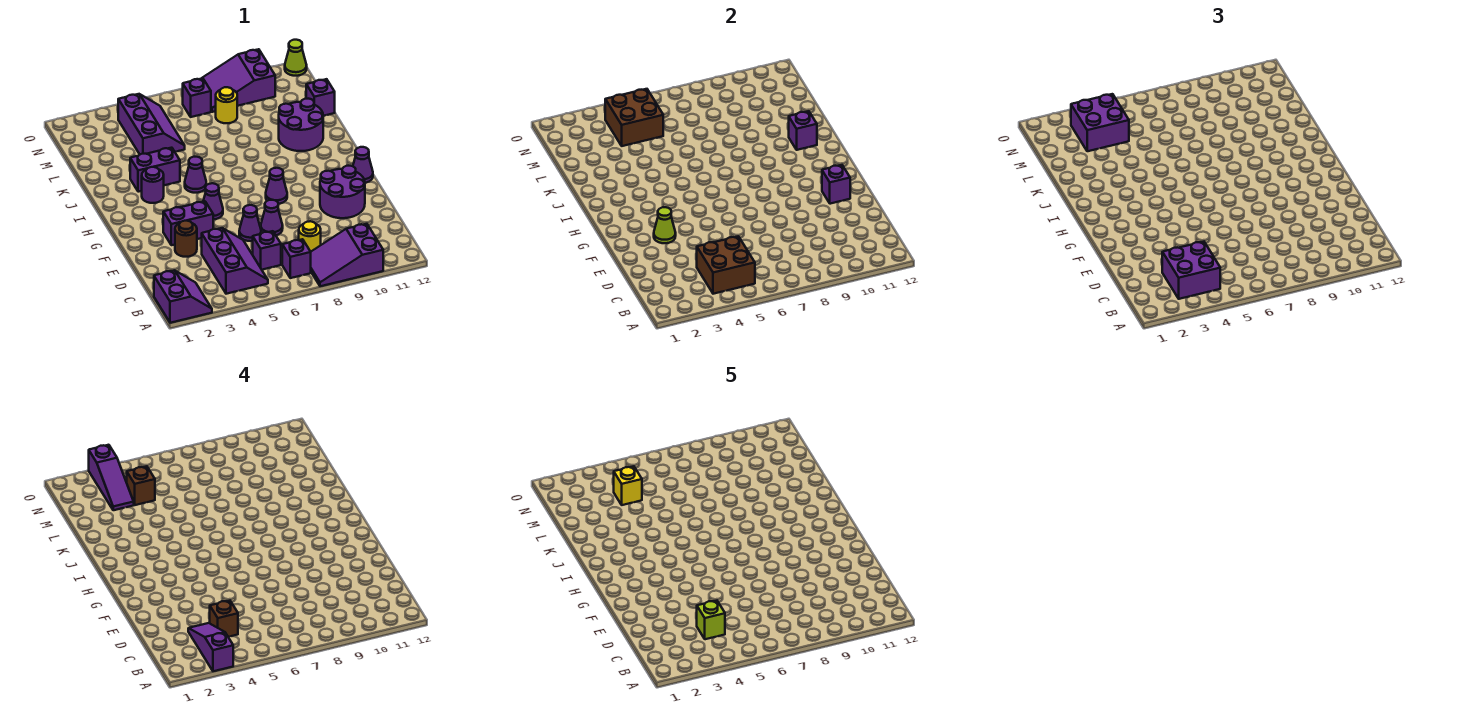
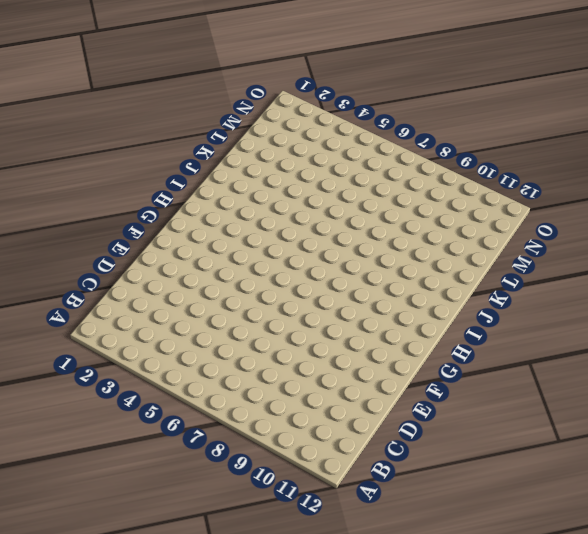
none -> purple slope A1:B2 level 1 top 1
none -> purple slope A8:B10 level 1 top 10
none -> purple slope B4:D5 level 1 top 4
none -> purple brick B7 level 1

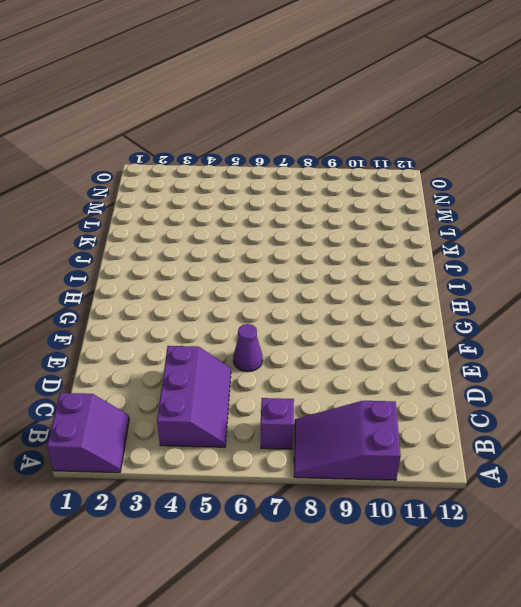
none -> purple brick C6 level 1
none -> yellow round brick C8 level 1
none -> brown round brick E3 level 1
none -> purple cone E7 level 1

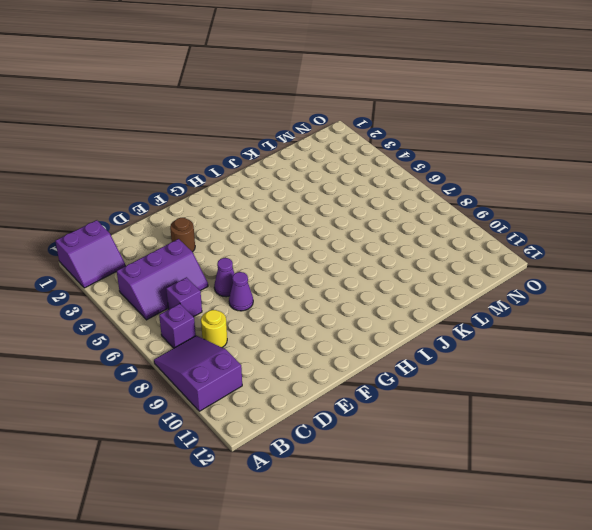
none -> purple round brick E10:F11 level 1
none -> purple brick F3:F4 level 1
none -> purple cone G5 level 1
none -> purple cone G8 level 1

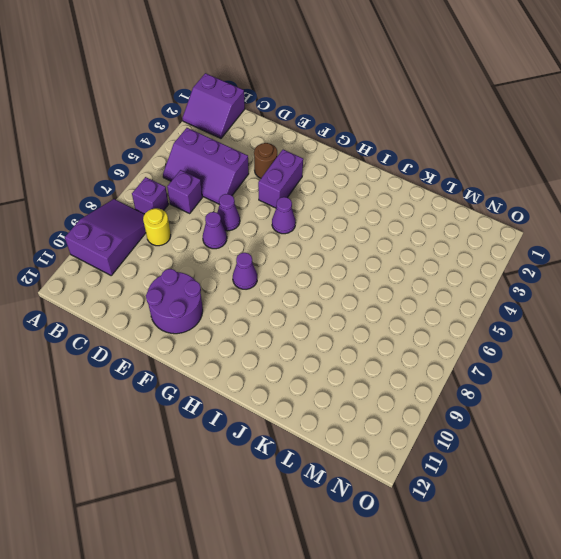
none -> purple cone G12 level 1
none -> purple round brick I3 level 1
none -> purple cone I5 level 1
none -> purple brick J3:J4 level 1

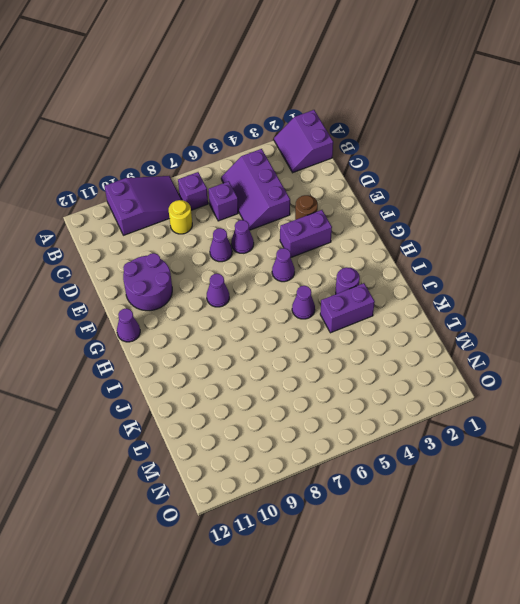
none -> purple round brick J10:K11 level 1
none -> purple slope L4:N5 level 1 top 4
none -> purple brick L12 level 1
none -> yellow round brick M8 level 1

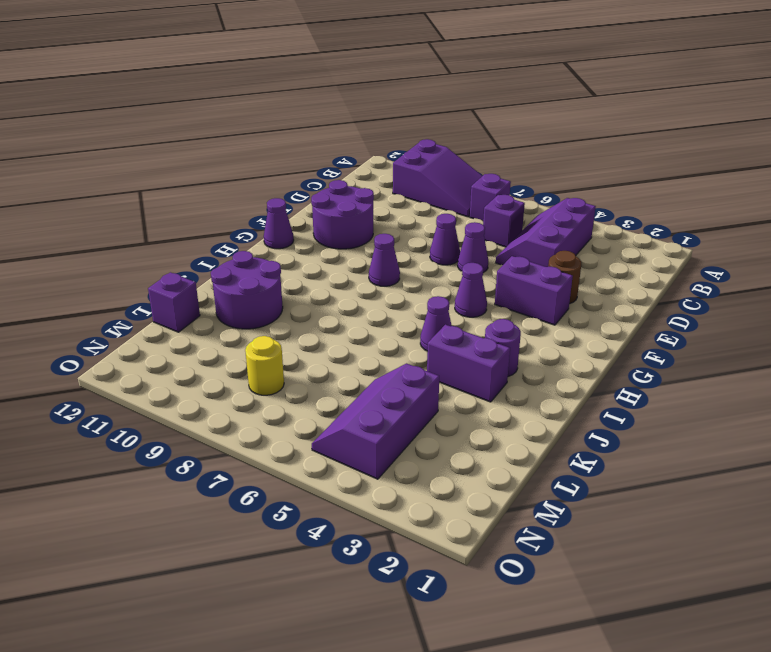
none -> purple slope A1:B2 level 1 top 1
none -> yellow round brick C8 level 1
none -> purple brick N7 level 1
none -> purple slope N8:O10 level 1 top 10

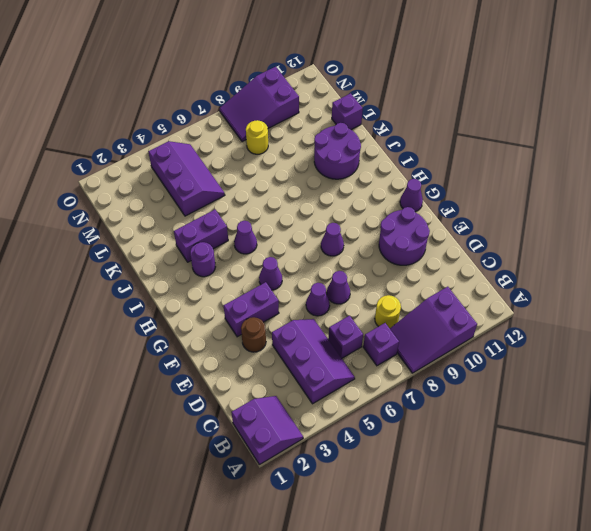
none -> purple brick N7 level 1
none -> lime cone O12 level 1
none -> brown brick B4:C5 level 2
none -> lime cone F3 level 2

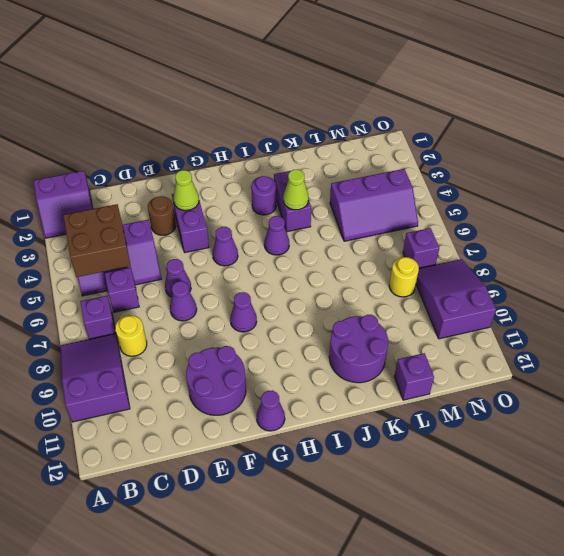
lime cone J4 level 2 -> lime cone O12 level 1
none -> purple brick F11 level 2
none -> purple brick J11 level 2
none -> brown brick M4:N5 level 2
none -> purple brick B3:C4 level 3

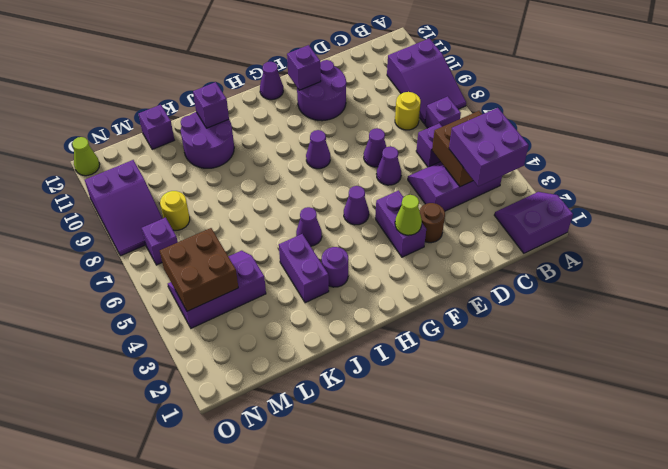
none -> purple brick M3:N4 level 3
none -> purple slope A3:C3 level 4 top A
none -> brown brick C4 level 4
none -> purple slope M3:O3 level 4 top O

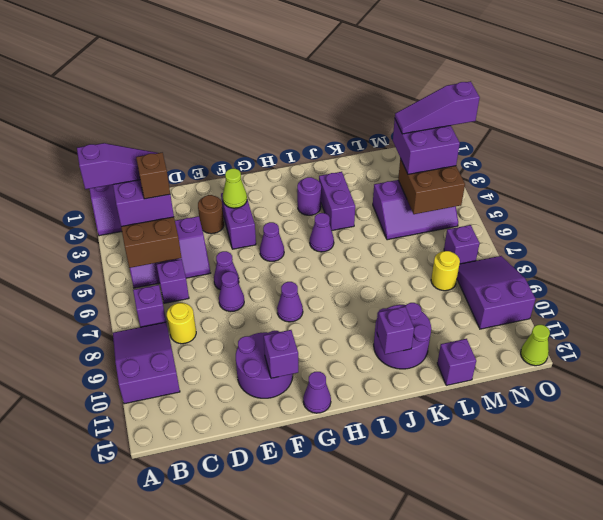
none -> brown brick M4 level 4
none -> lime brick C4 level 5
none -> yellow brick M4 level 5

